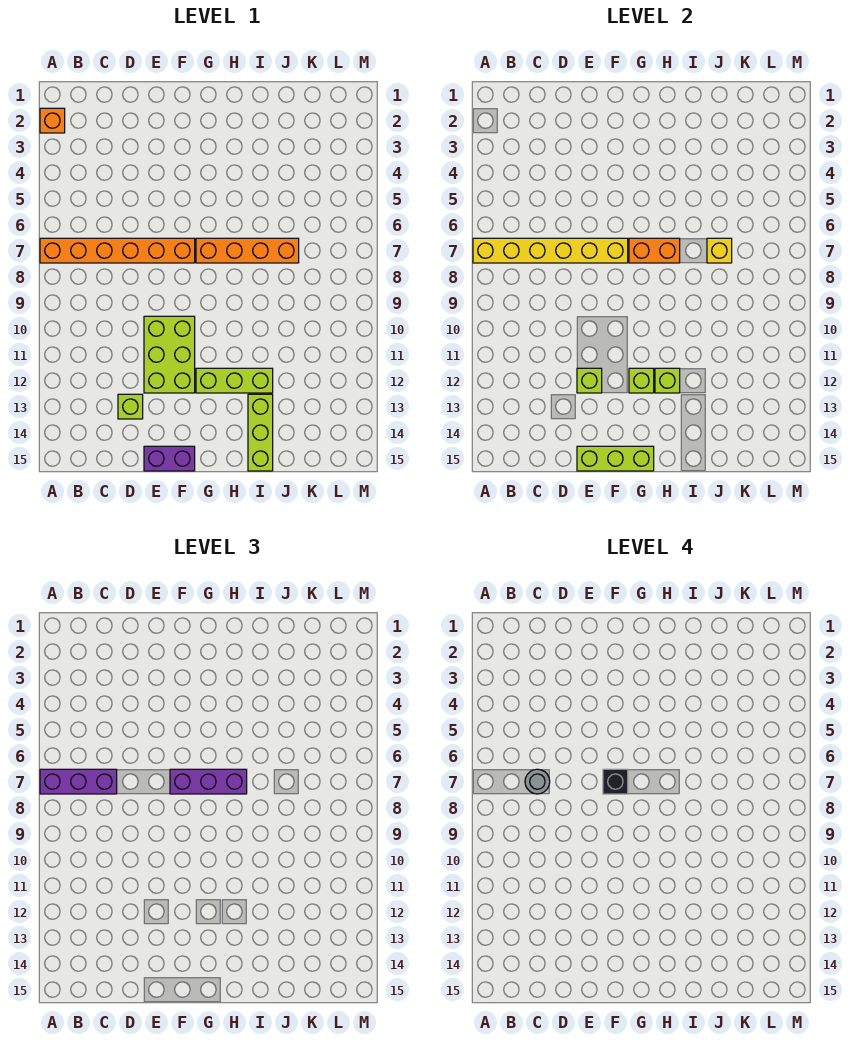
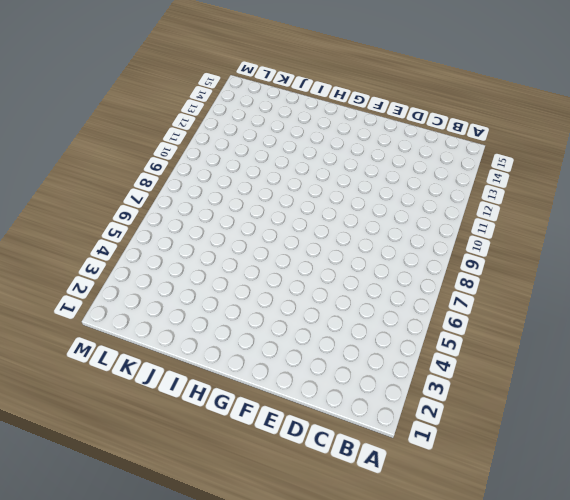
none -> orange brick A2 level 1
none -> orange brick A7:F7 level 1
none -> lime brick D13 level 1

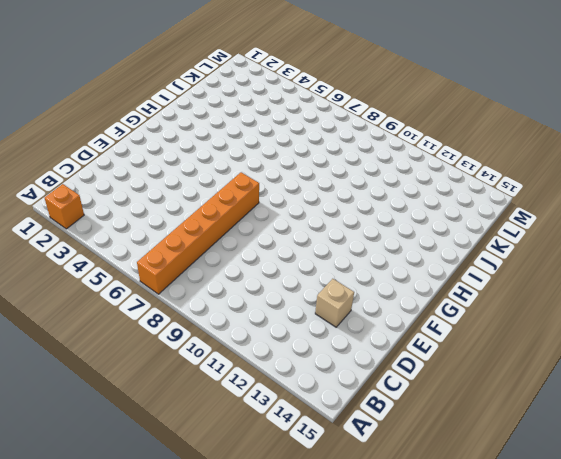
tan brick D13 level 1 -> lime brick D13 level 1
none -> lime brick E10:F12 level 1
none -> purple brick E15:F15 level 1
none -> orange brick G7:J7 level 1

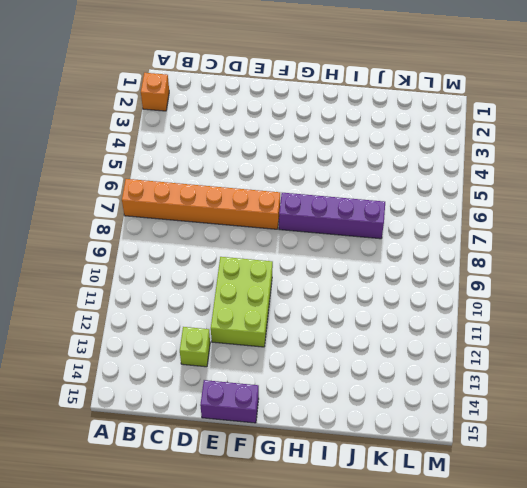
purple brick G7:J7 level 1 -> orange brick G7:J7 level 1
none -> lime brick G12:I12 level 1
none -> lime brick I13:I15 level 1
none -> yellow brick A7:F7 level 2

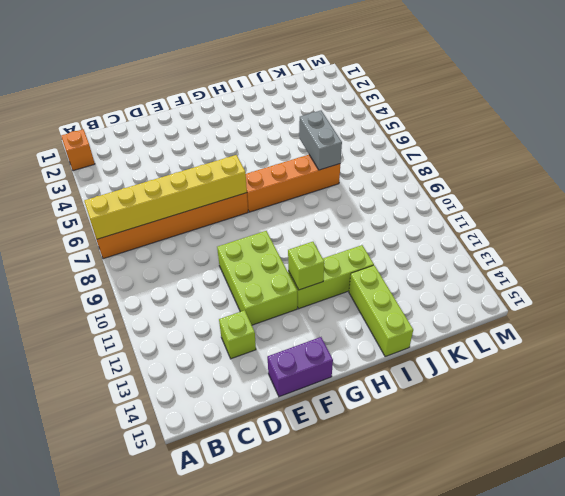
grey brick J6:J7 level 2 -> yellow brick J7 level 2
none -> lime brick E12 level 2
none -> lime brick E15:G15 level 2
none -> orange brick G7:H7 level 2

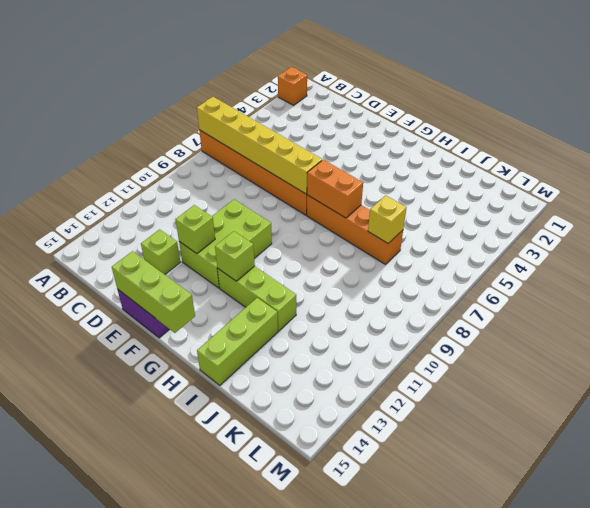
none -> lime brick H12 level 2
none -> purple brick A7:C7 level 3
none -> purple brick F7:H7 level 3

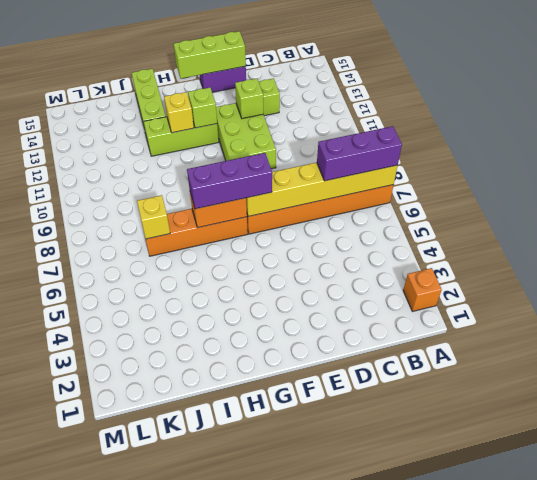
yellow brick H12 level 2 -> lime brick H12 level 2
none -> grey round brick C7 level 4
none -> black brick F7 level 4

